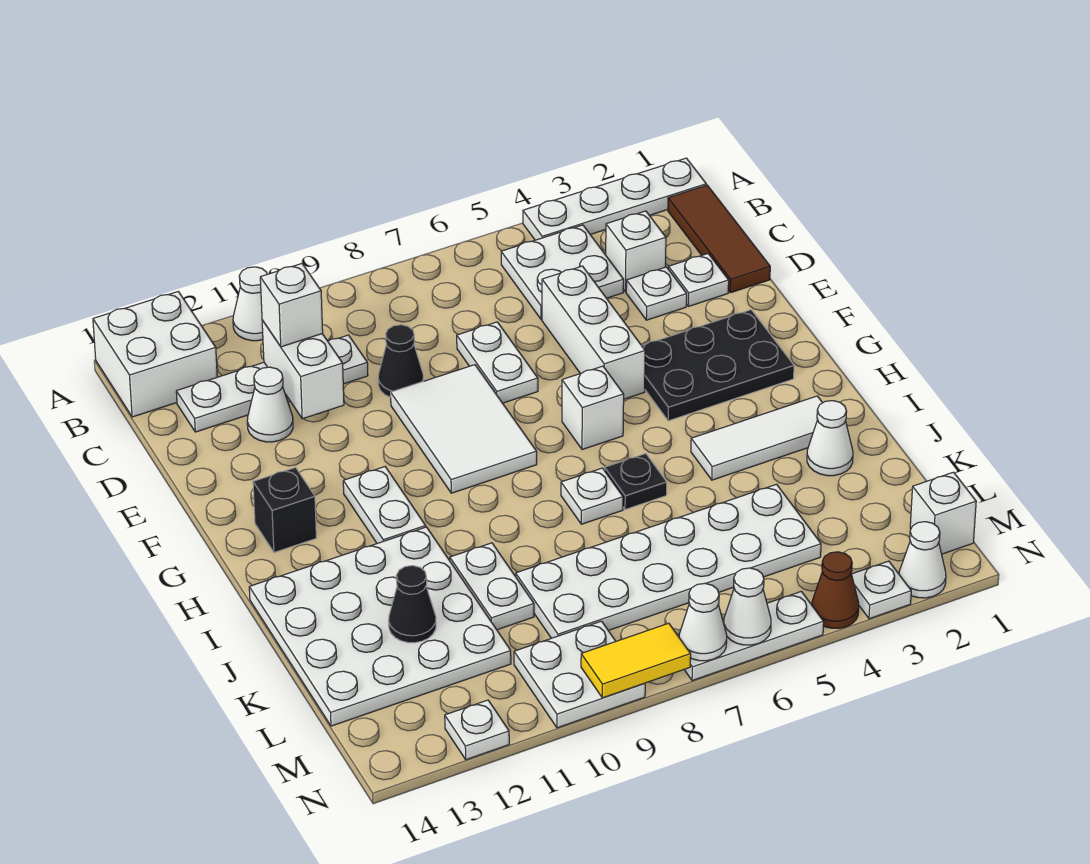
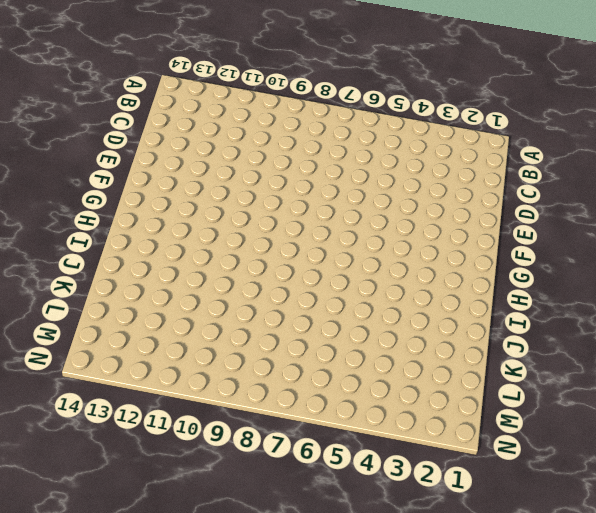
none -> white plate A1:A4 level 1
none -> white cone A11 level 1
none -> white brick A13:B14 level 1
none -> brown tile B1:D1 level 1

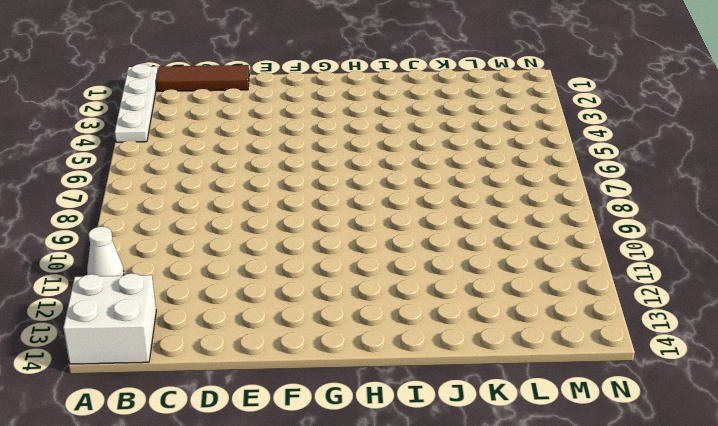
none -> white plate B4:C5 level 1
none -> white brick C3 level 1
none -> white plate C10:C13 level 1
none -> white plate D2 level 1

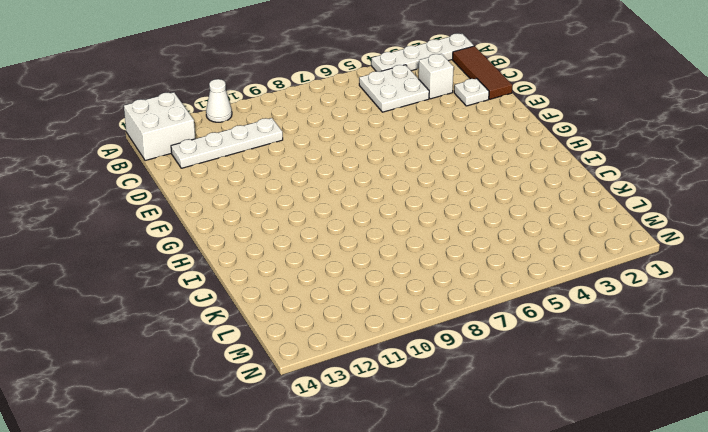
none -> white plate D3 level 1
none -> white brick D5:F5 level 1
none -> white plate D7:E7 level 1
none -> black cone D9 level 1

